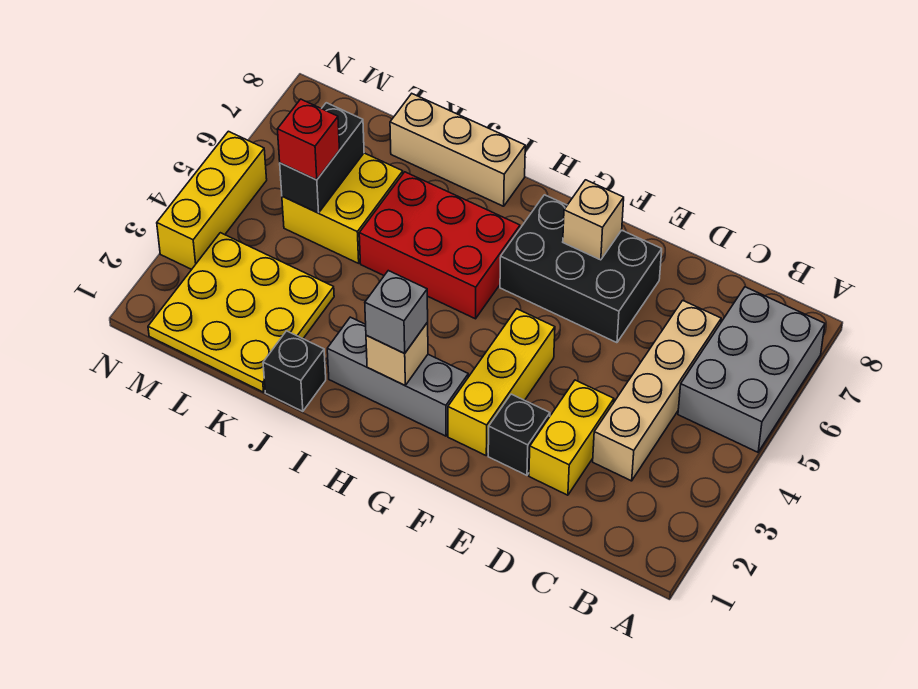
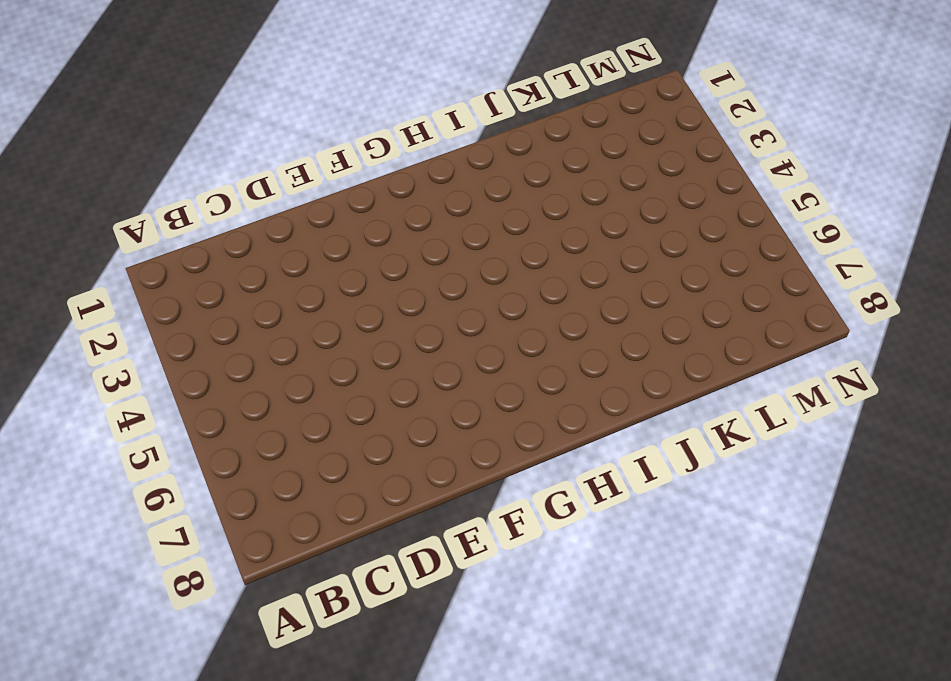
none -> grey brick A5:B7 level 1
none -> tan brick C3:C6 level 1
none -> yellow brick D2:D3 level 1

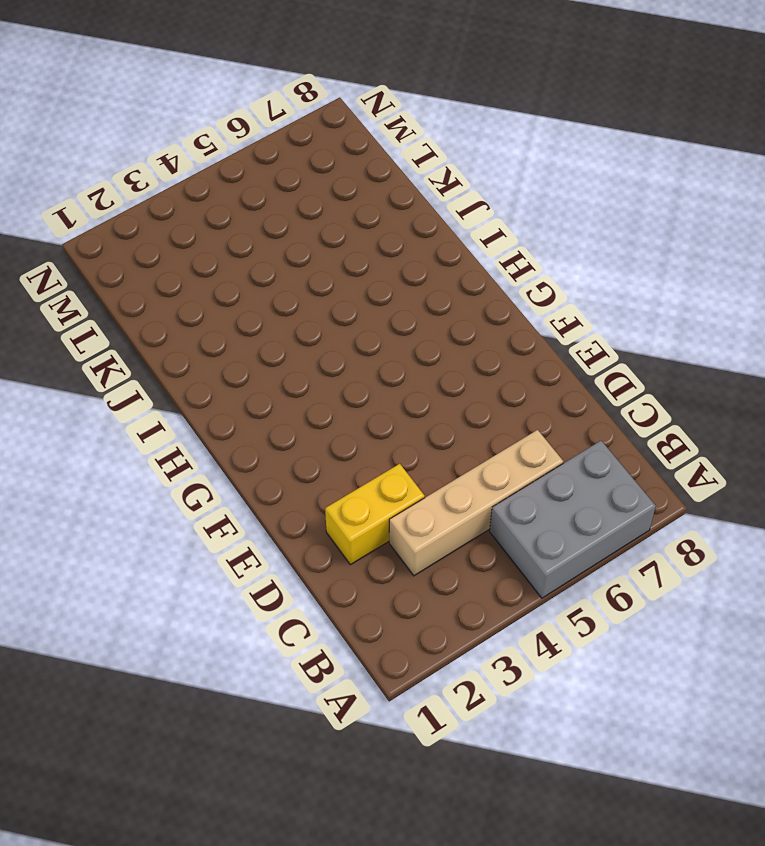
none -> black brick E2 level 1
none -> black brick E6:G7 level 1
none -> yellow brick F2:F4 level 1

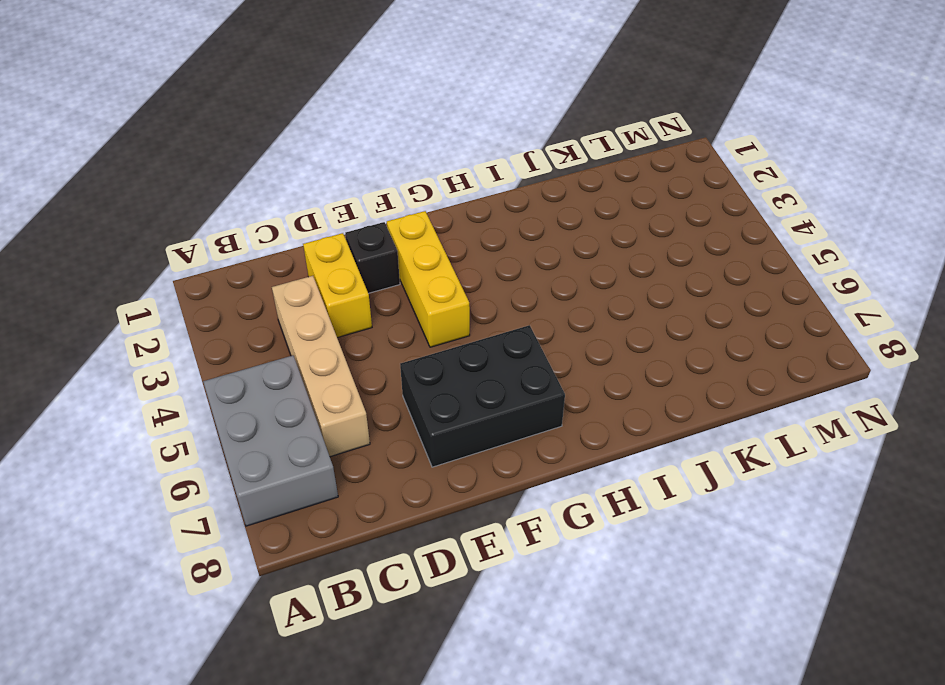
none -> grey brick G2:I2 level 1
none -> red brick H5:J6 level 1
none -> tan brick I8:K8 level 1

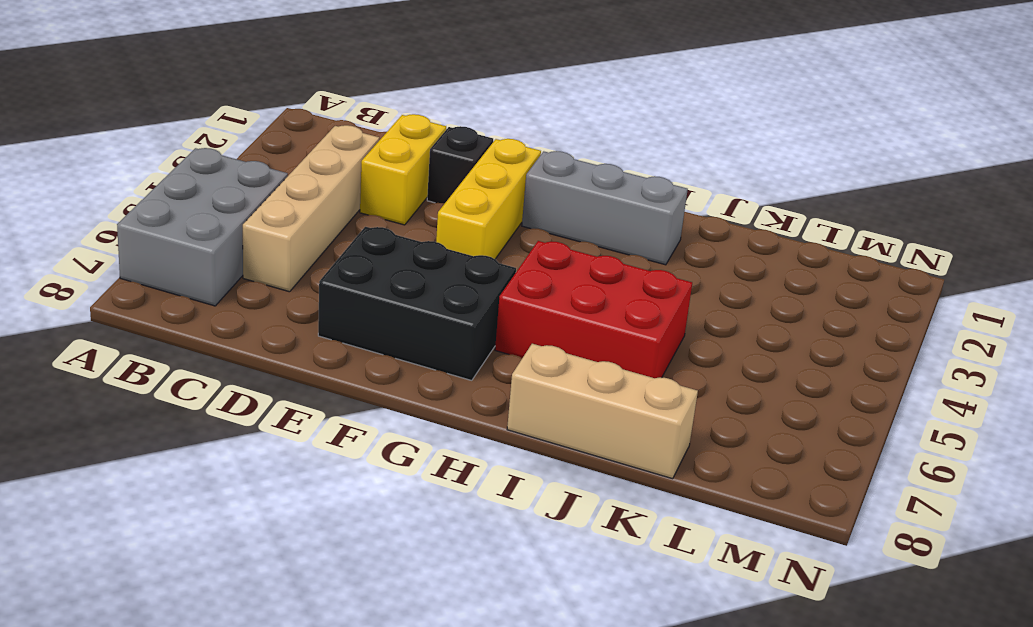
none -> black brick J1 level 1
none -> yellow plate K1:M3 level 1
none -> yellow brick K5:L6 level 1

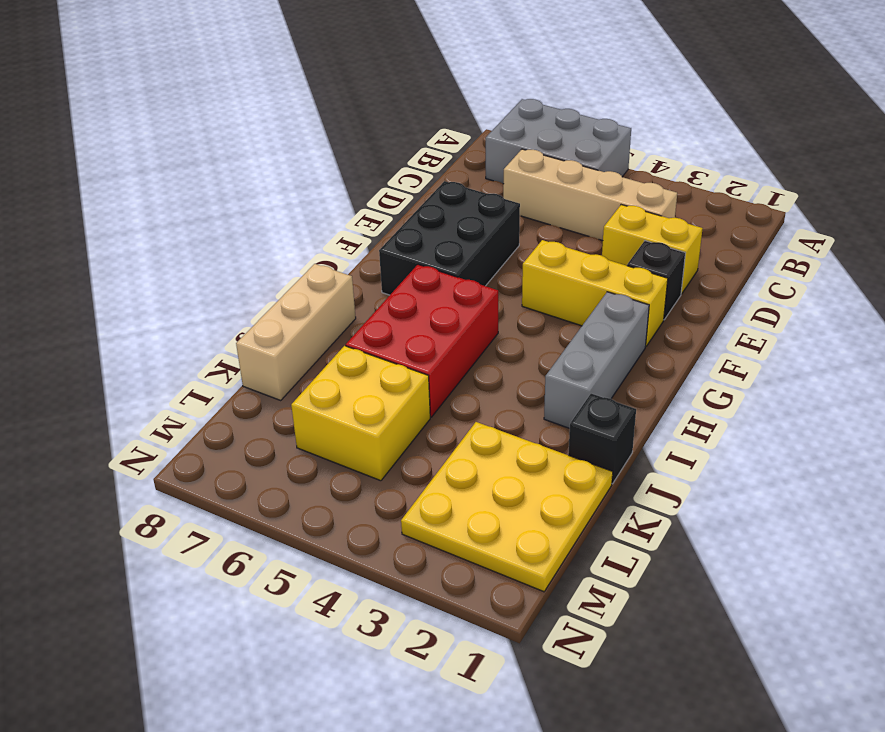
none -> yellow brick N3:N5 level 1
none -> tan brick F7 level 2
none -> tan brick H2 level 2

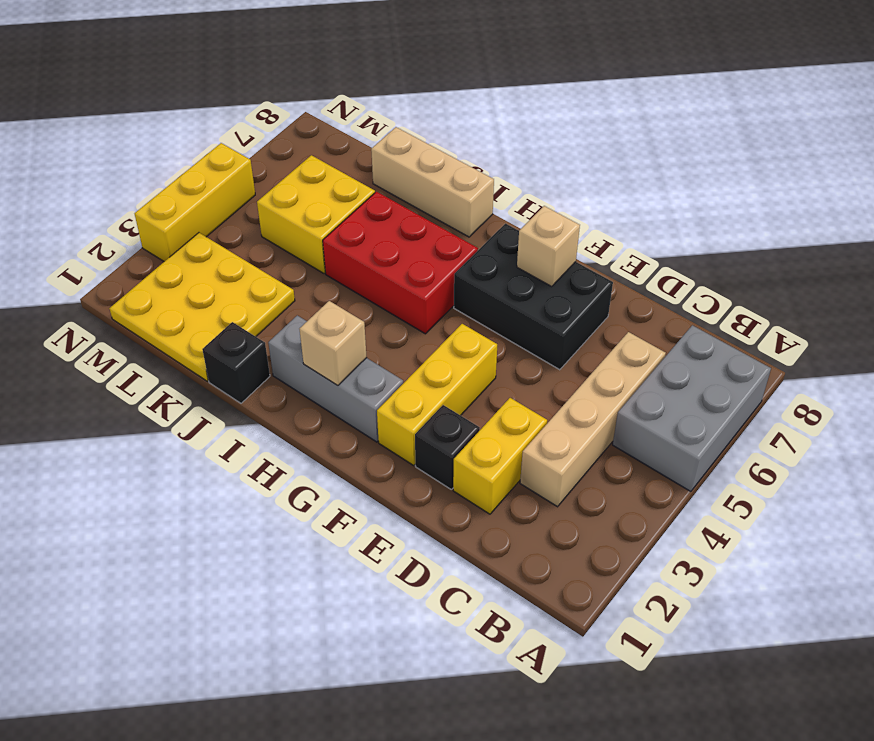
none -> black brick L5:L6 level 2
none -> grey brick H2 level 3
none -> red brick L5 level 3

